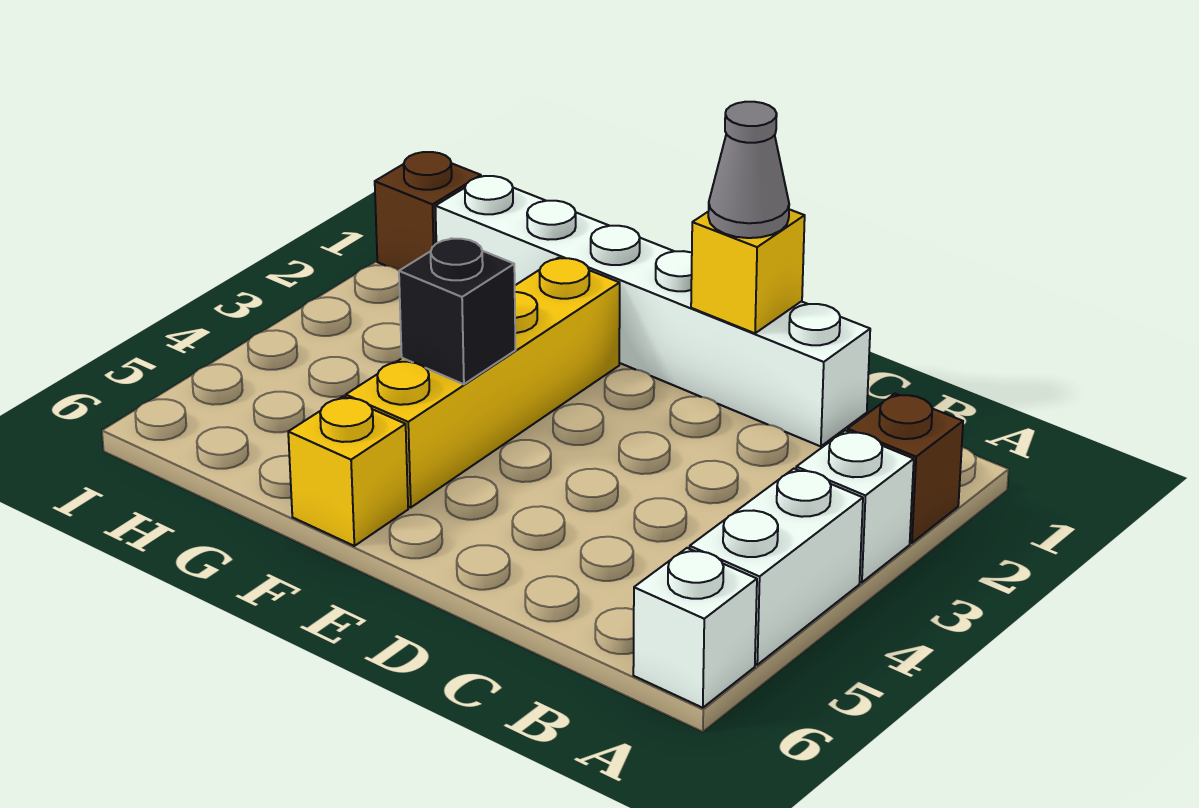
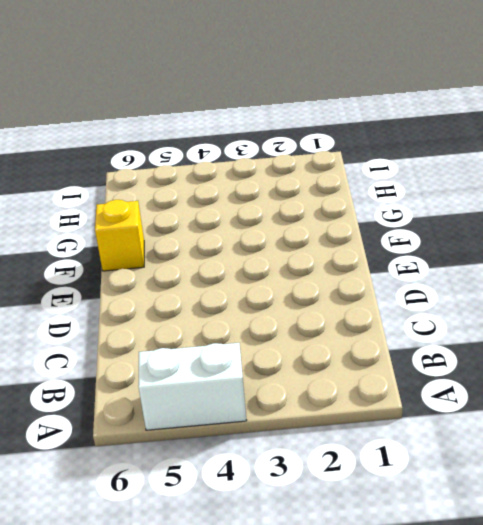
none -> brown brick A2 level 1
none -> white brick A3 level 1

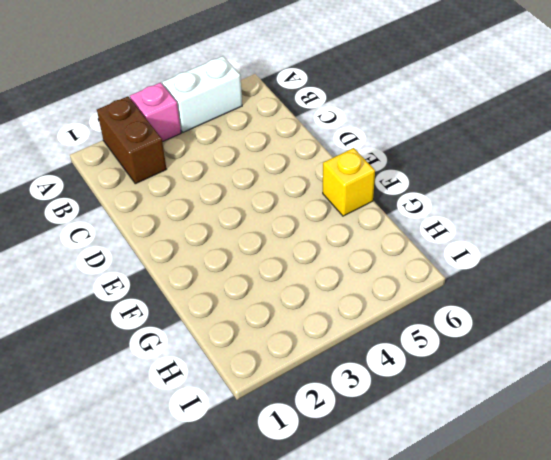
brown brick A2:B2 level 1 -> brown brick A2 level 1
pink brick A3 level 1 -> white brick A3 level 1
none -> white brick A6 level 1
none -> white brick C1:H1 level 1

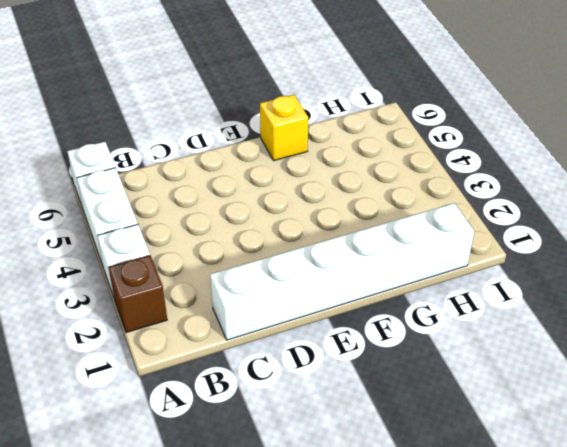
none -> yellow brick F2:F5 level 1
none -> brown brick I1 level 1

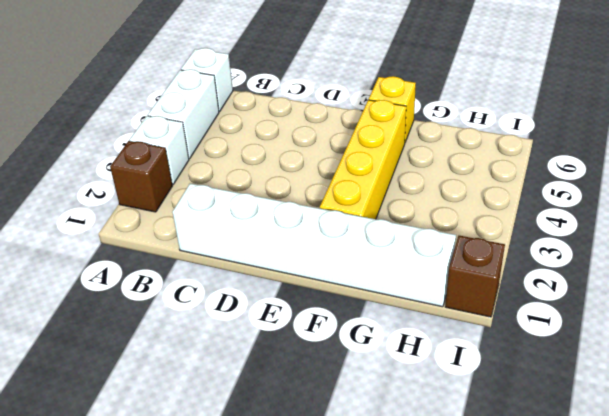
none -> yellow brick D1 level 2
none -> black brick F4 level 2

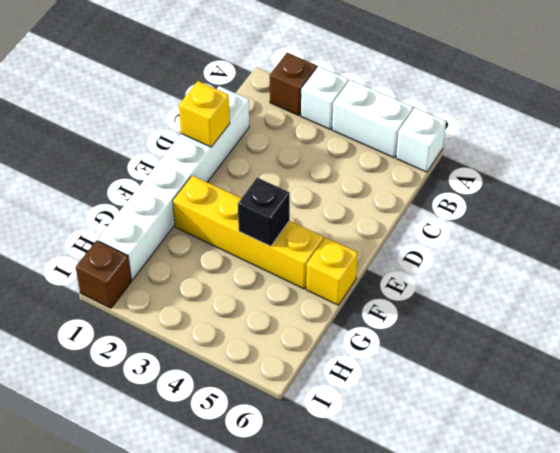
none -> grey cone D1 level 3

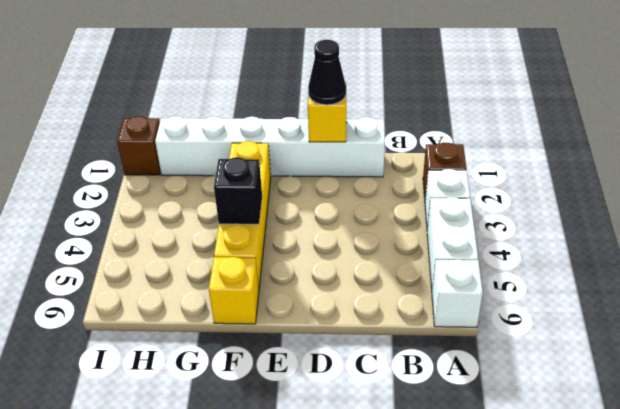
black cone D1 level 3 -> grey cone D1 level 3

